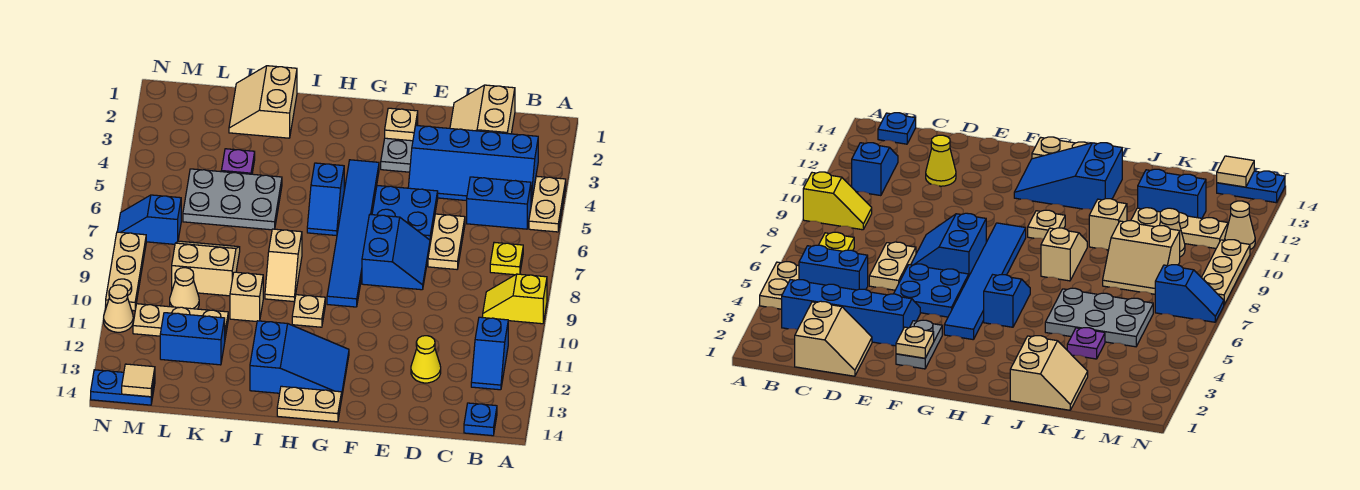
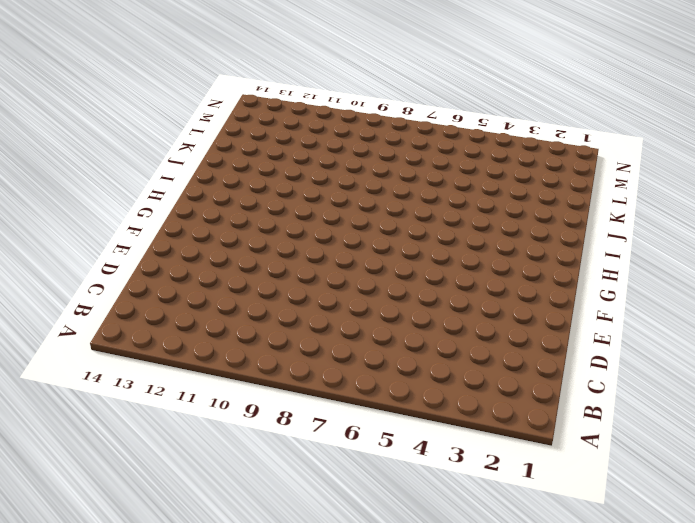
none -> tan plate A4:A5 level 1
none -> yellow slope A9:B9 level 1 top A
none -> blue slope B3:E4 level 1 top 3
none -> blue brick B5:C5 level 1

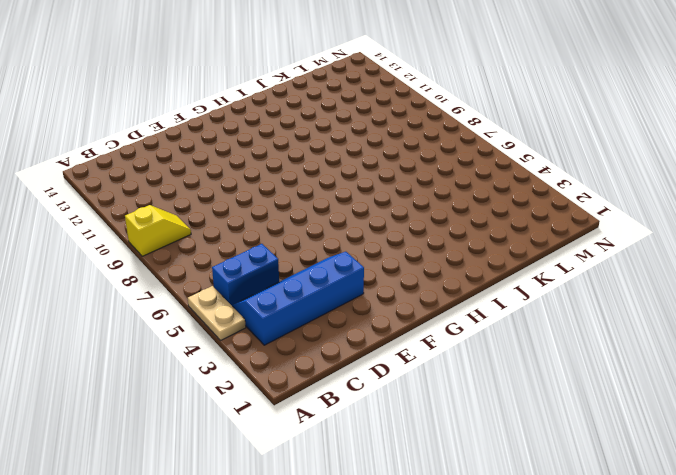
none -> yellow plate B7 level 1
none -> blue slope B11:B12 level 1 top 11
none -> blue plate B14 level 1
none -> tan slope C1:D2 level 1 top C

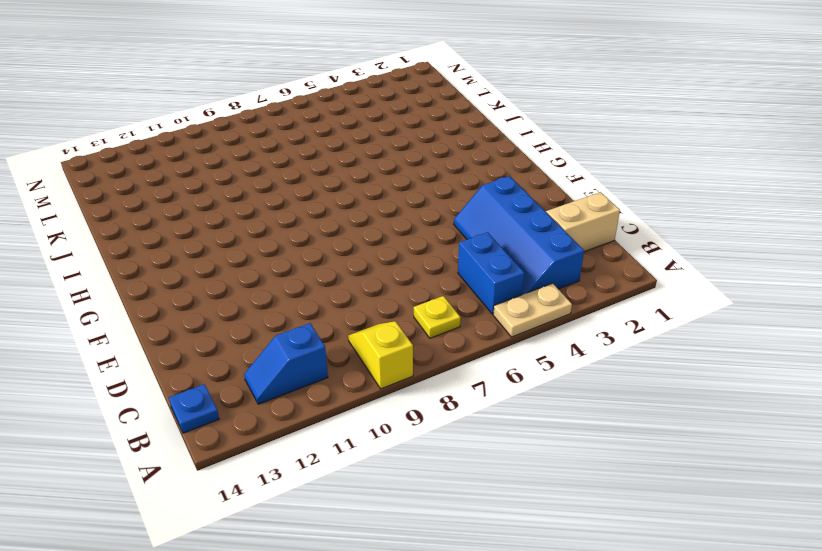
none -> tan plate D6:D7 level 1
none -> yellow cone D12 level 1
none -> blue plate E5:F6 level 1
none -> blue slope E7:F8 level 1 top F

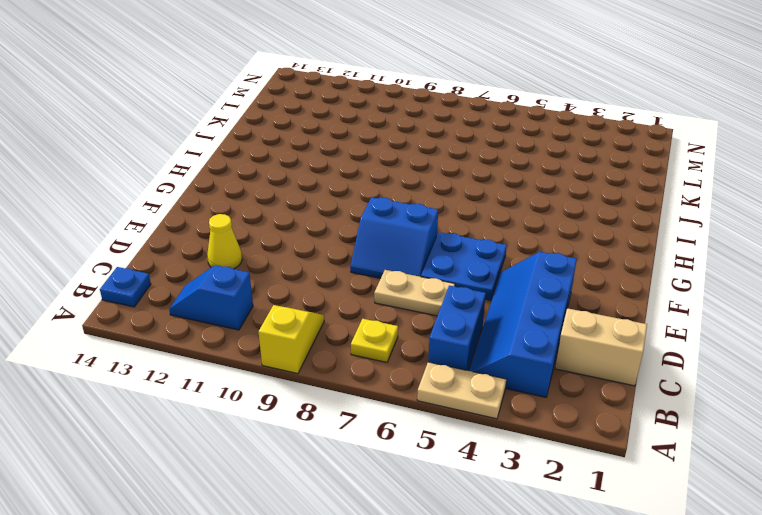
none -> grey plate F2:F3 level 1
none -> blue tile G4:G9 level 1
none -> blue slope G12:I13 level 1 top I
none -> tan plate G14:H14 level 1

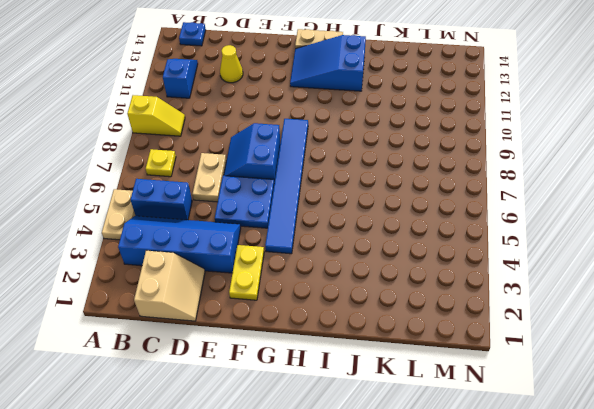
yellow plate F2:F3 level 1 -> grey plate F2:F3 level 1
none -> blue slope H5:H6 level 1 top 5
none -> tan plate H10 level 1
none -> tan slope I8:I9 level 1 top 8
none -> tan slope J1:K2 level 1 top J

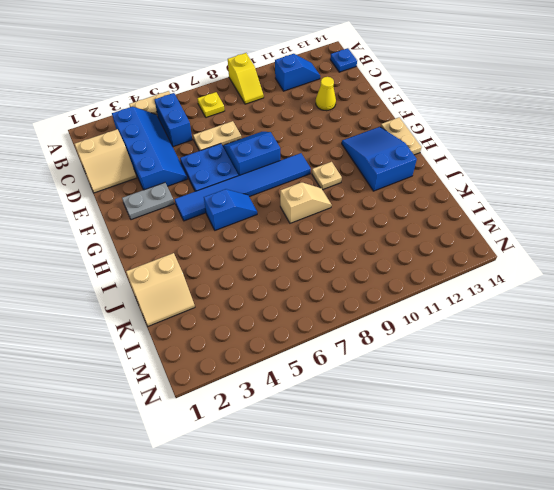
none -> grey plate J5:L6 level 1
none -> tan brick J10 level 1
none -> purple plate K4 level 1
none -> tan slope K8:L9 level 1 top 9

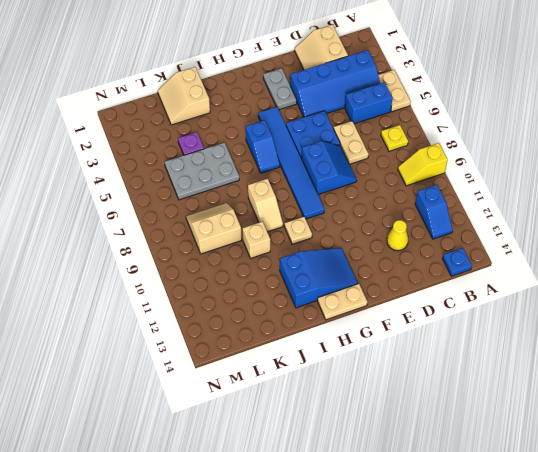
none -> tan plate K11:M11 level 1
none -> blue brick K12:L12 level 1
none -> tan cone L10 level 1
none -> blue slope M7:N7 level 1 top M

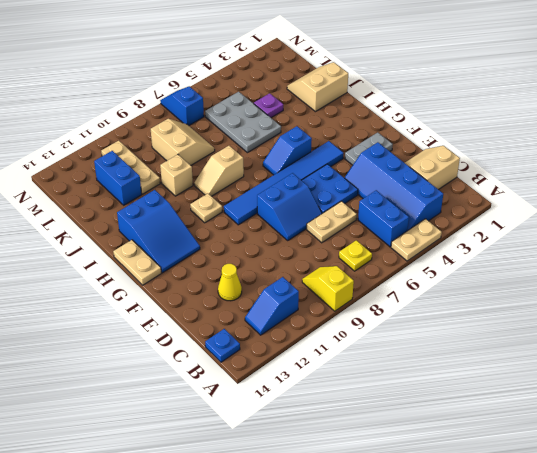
none -> tan cone L10 level 1
none -> blue plate M14:N14 level 1
none -> tan plate N8:N10 level 1
none -> tan cone N11 level 1

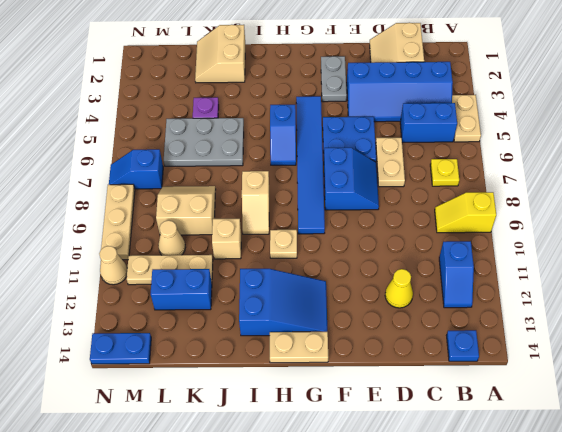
none -> tan plate F2 level 2
none -> tan tile M14 level 2

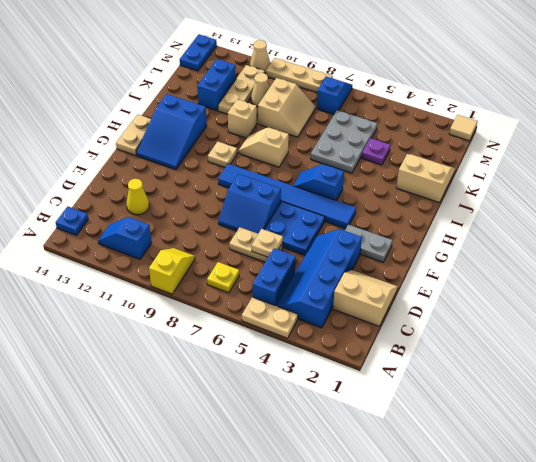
tan plate D6 level 2 -> tan plate F2 level 2
tan tile N1 level 1 -> tan tile M14 level 2

